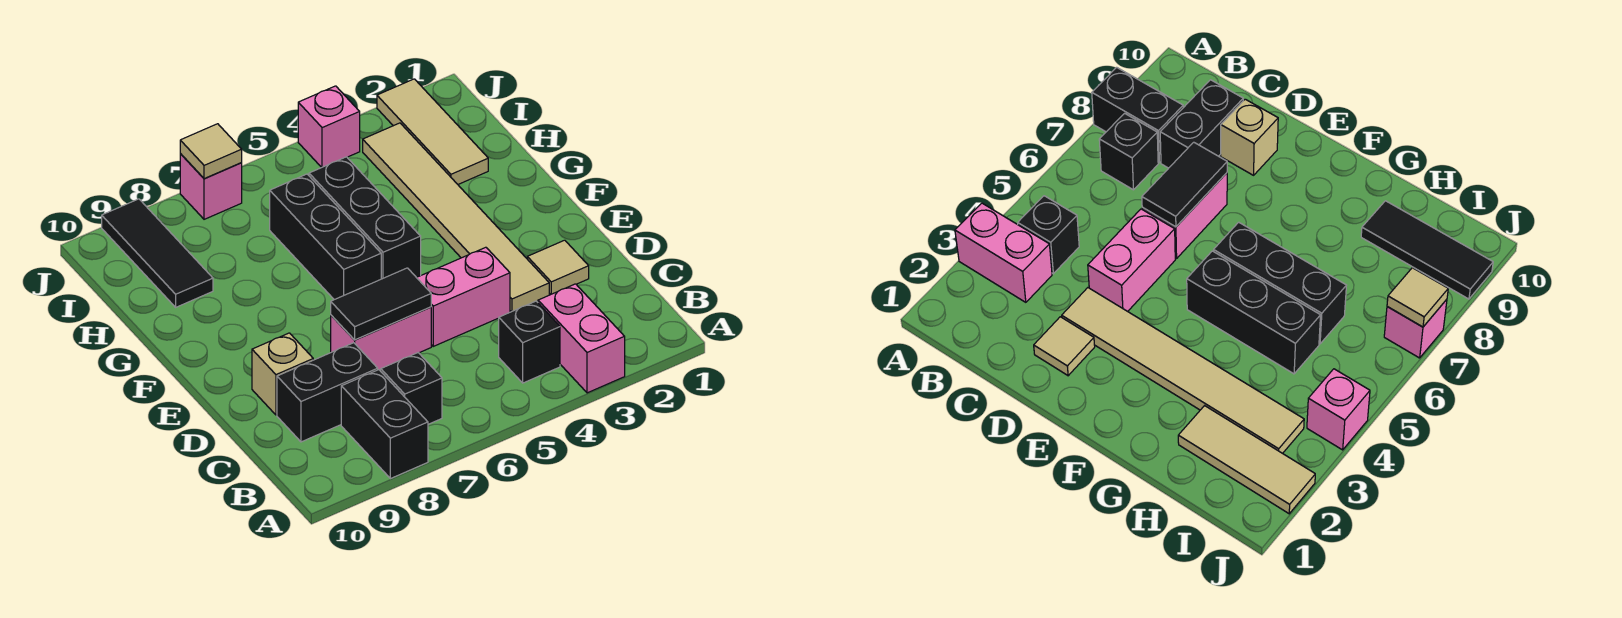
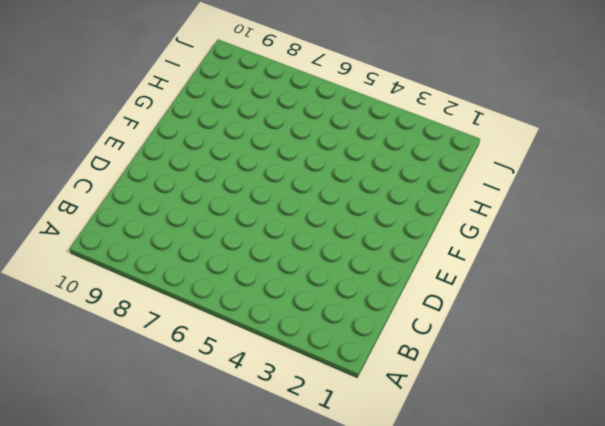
none -> pink brick A3:B3 level 1
none -> black brick A8:B8 level 1
none -> black brick B4 level 1

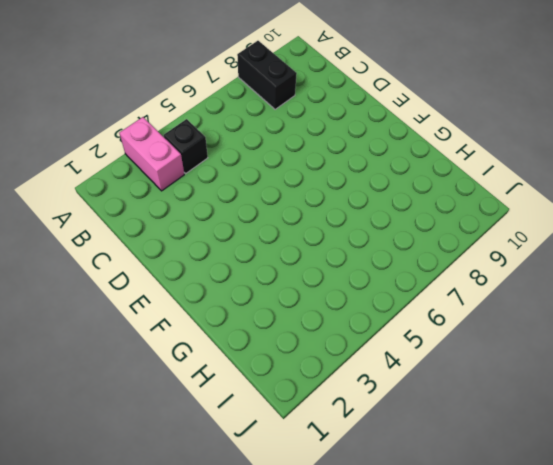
none -> black brick B7 level 1
none -> black brick C8:C9 level 1
none -> tan tile D2 level 1

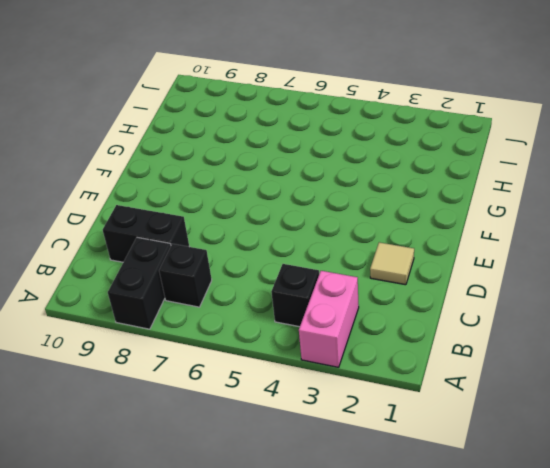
none -> tan tile D3:I3 level 1
none -> pink brick D4:D5 level 1
none -> pink brick D6:D7 level 1

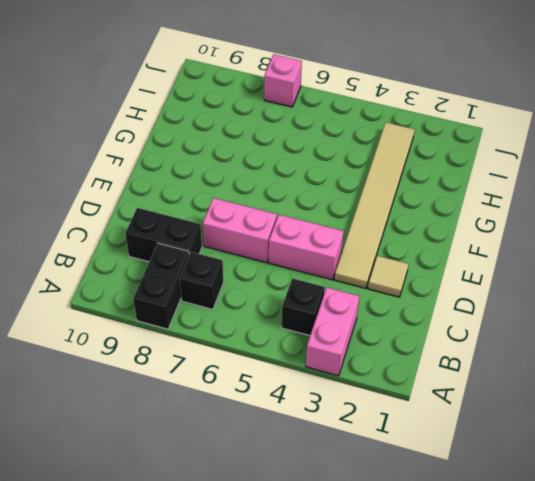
none -> tan brick D9 level 1
none -> black brick F5:H5 level 1
none -> black brick F6:H6 level 1

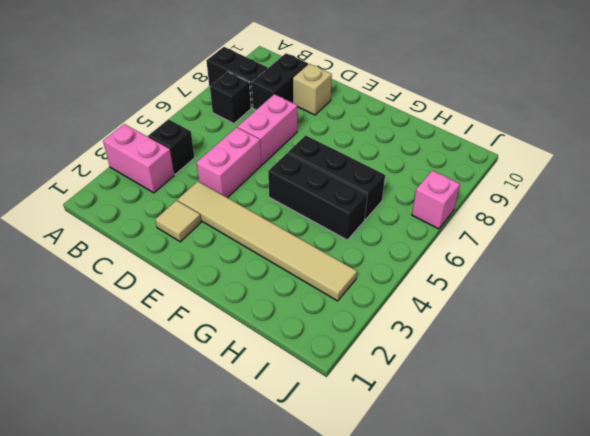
none -> tan tile H2:J2 level 1
none -> black tile H9:J9 level 1
none -> pink brick J4 level 1

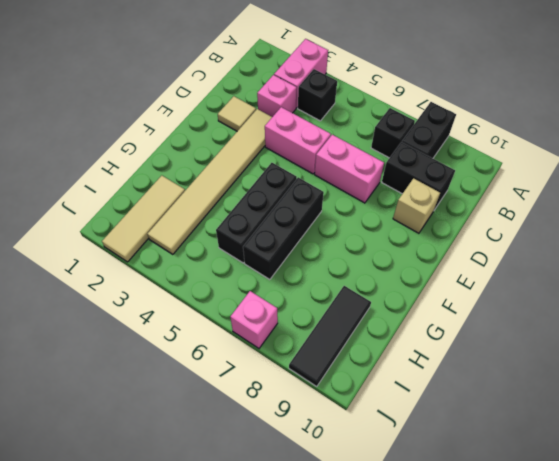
pink brick C3 level 1 -> pink brick J4 level 1
none -> black tile D6:D7 level 2
none -> tan tile J7 level 2

